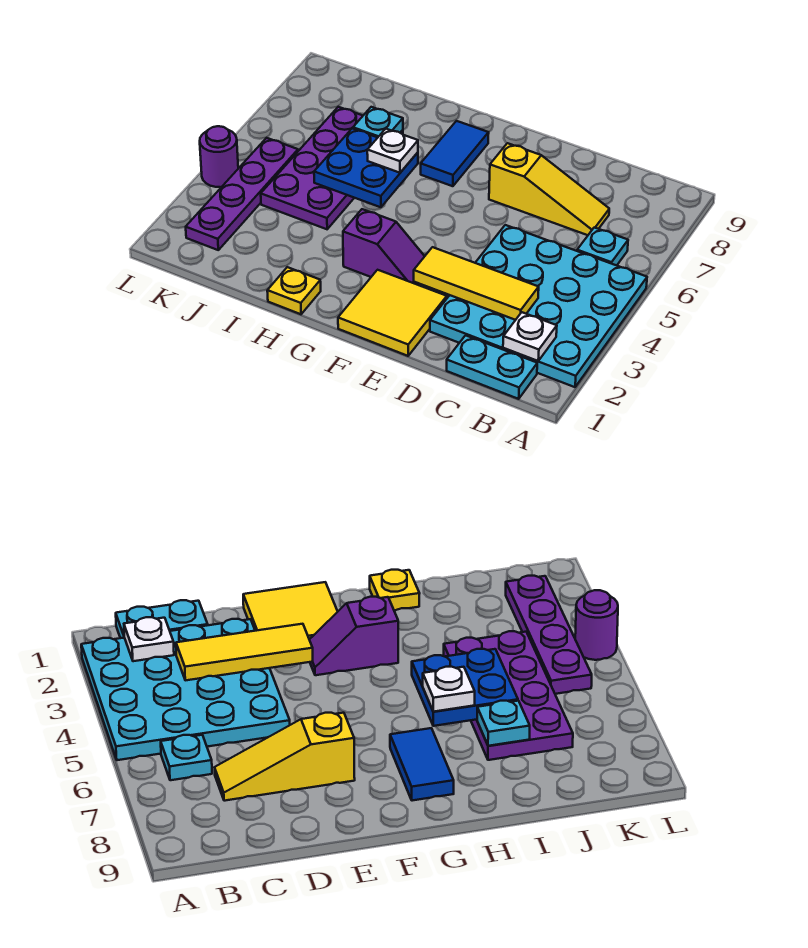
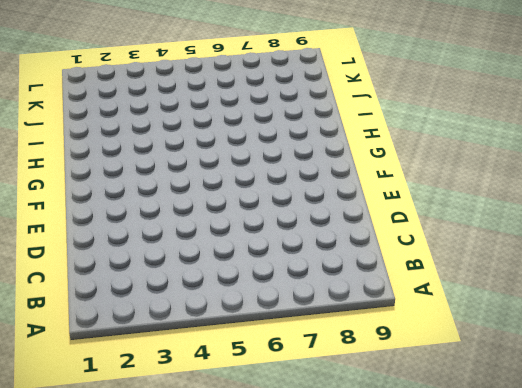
none -> cyan plate A2:D5 level 1
none -> cyan plate B1:C1 level 1
none -> cyan plate B6 level 1

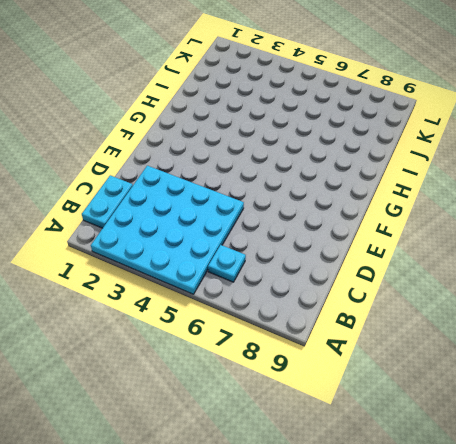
none -> yellow slope C7:E7 level 1 top E
none -> yellow tile E1:F2 level 1
none -> purple slope F3:G3 level 1 top G

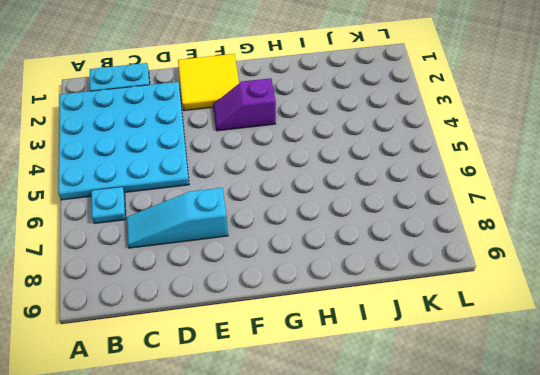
cyan slope C7:E7 level 1 top E -> yellow slope C7:E7 level 1 top E
none -> blue tile G7:G8 level 1
none -> yellow plate H1 level 1
none -> purple plate I4:J7 level 1

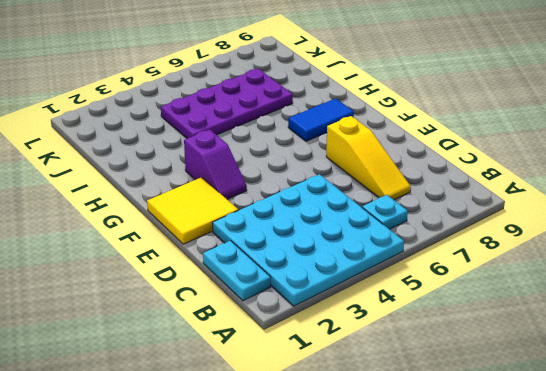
none -> yellow plate H1 level 1
none -> purple plate K2:K5 level 1
none -> purple round brick L4 level 1

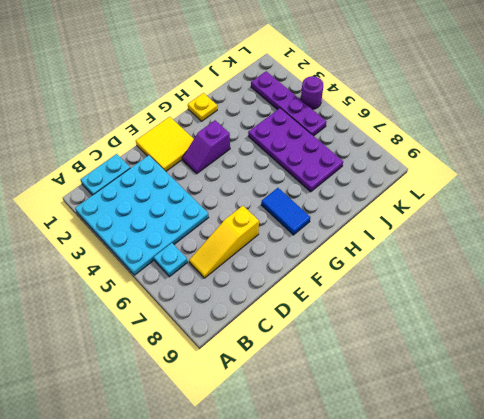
none -> white plate B2 level 2
none -> yellow tile C3:E3 level 2
none -> blue plate H5:I6 level 2

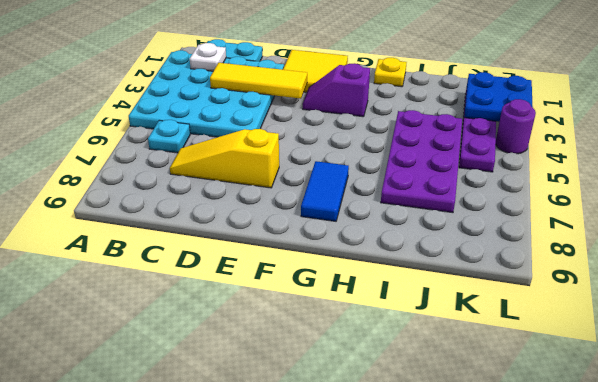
blue plate K2:L3 level 2 -> blue plate H5:I6 level 2
none -> cyan plate I7 level 2
none -> white plate H6 level 3

